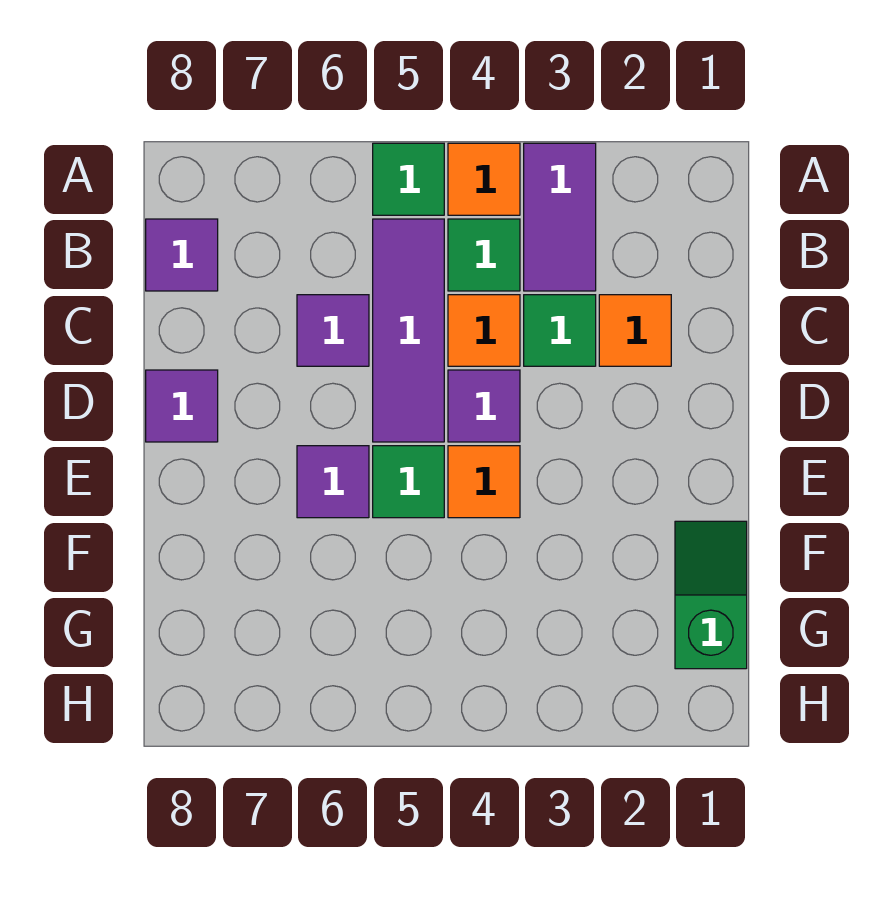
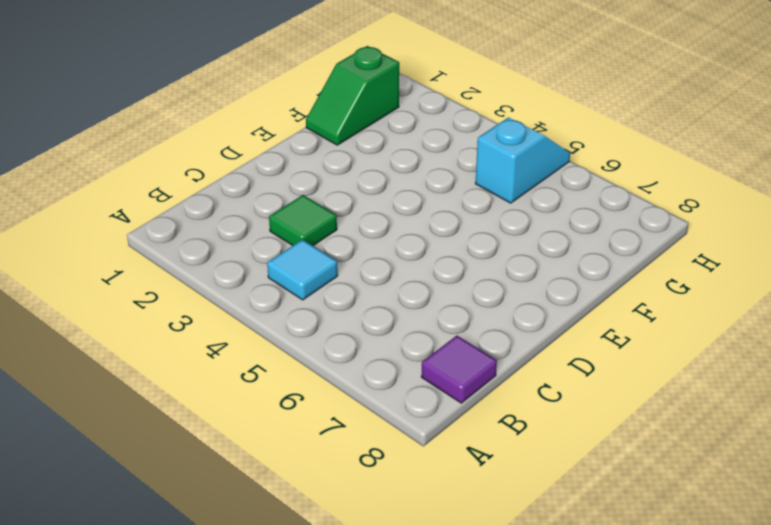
cyan tile B4 level 1 -> green tile B4 level 1
cyan slope G5:H5 level 1 top G -> none
none -> purple tile A3:B3 level 1
none -> orange tile A4 level 1
none -> green tile A5 level 1

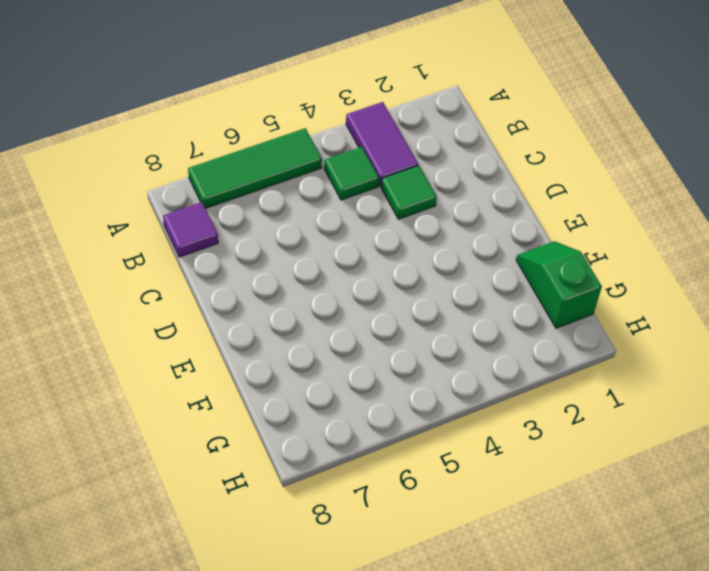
green tile A5:A7 level 1 -> green tile A5 level 1
none -> orange tile A4 level 1
none -> purple tile B5:D5 level 1
none -> orange tile C2 level 1

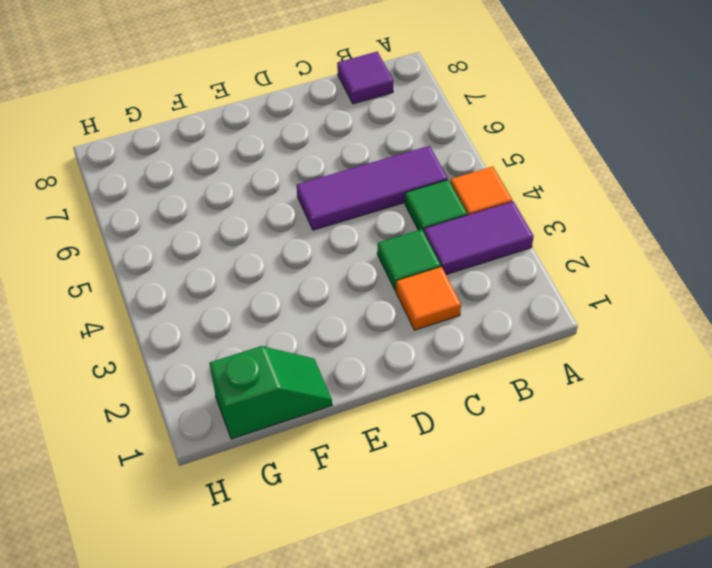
none -> green tile A5 level 1
none -> orange tile C4 level 1
none -> purple tile C6 level 1

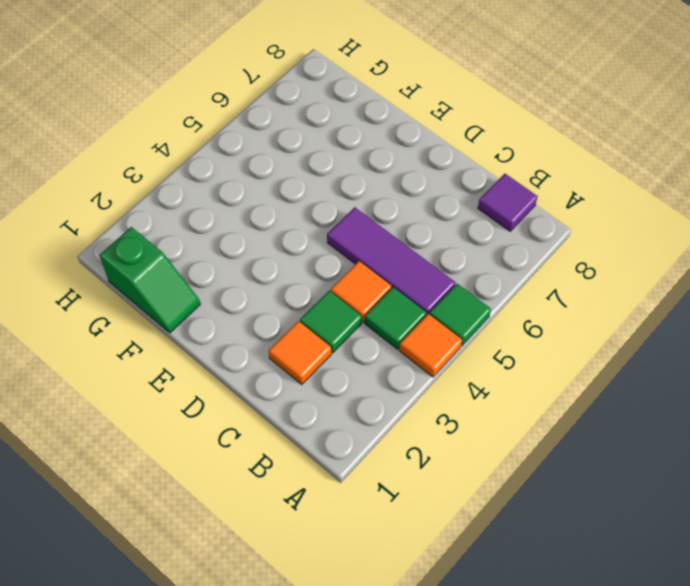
none -> purple tile A3:B3 level 1
none -> purple tile C6 level 1
none -> purple tile D4 level 1

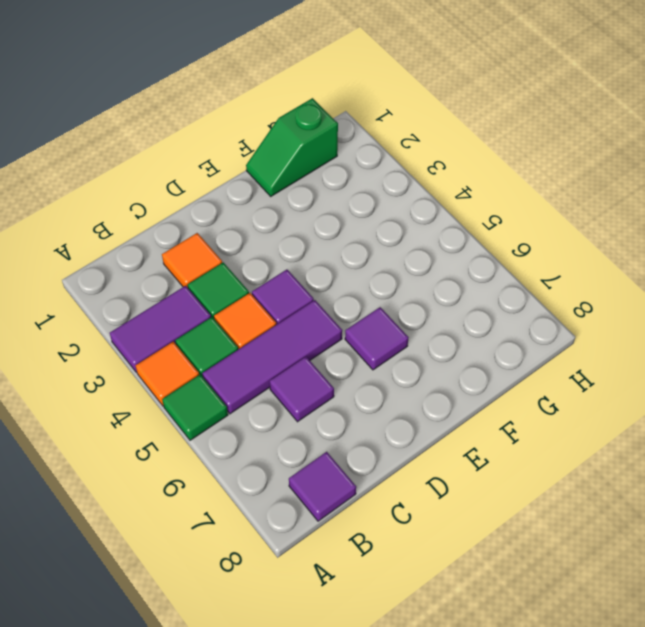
none -> purple tile D8 level 1
none -> orange tile E4 level 1
none -> green tile E5 level 1

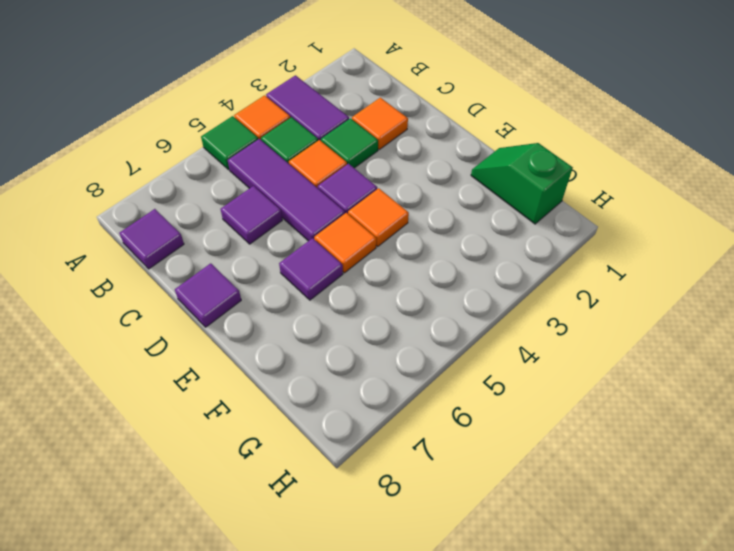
orange tile E5 level 1 -> green tile E5 level 1

